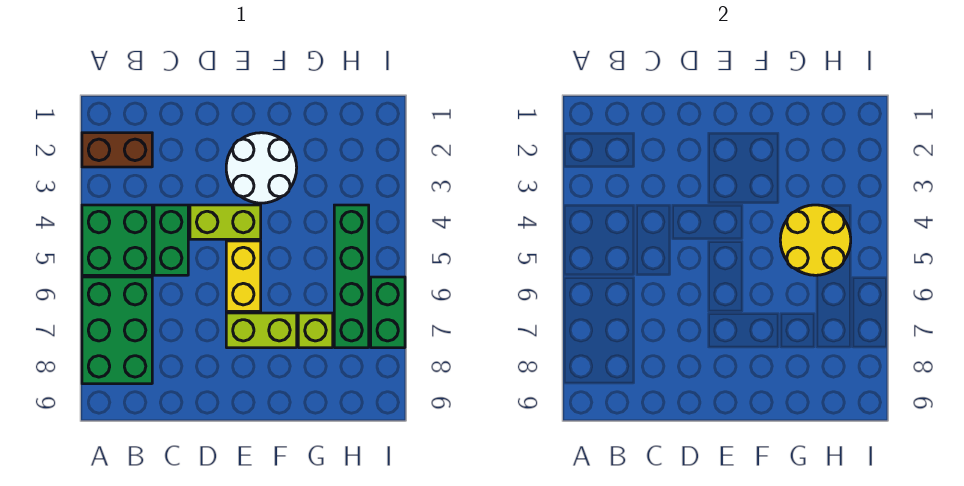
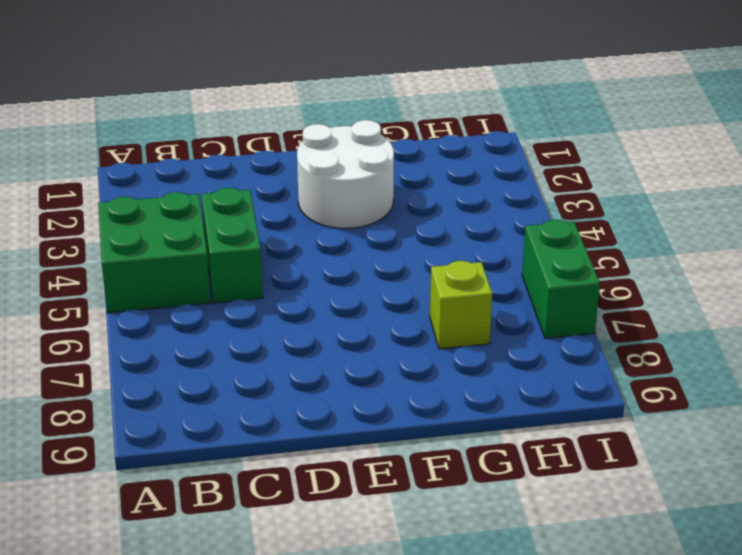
none -> brown brick A2:B2 level 1
none -> green brick A6:B8 level 1
none -> lime brick D4:E4 level 1

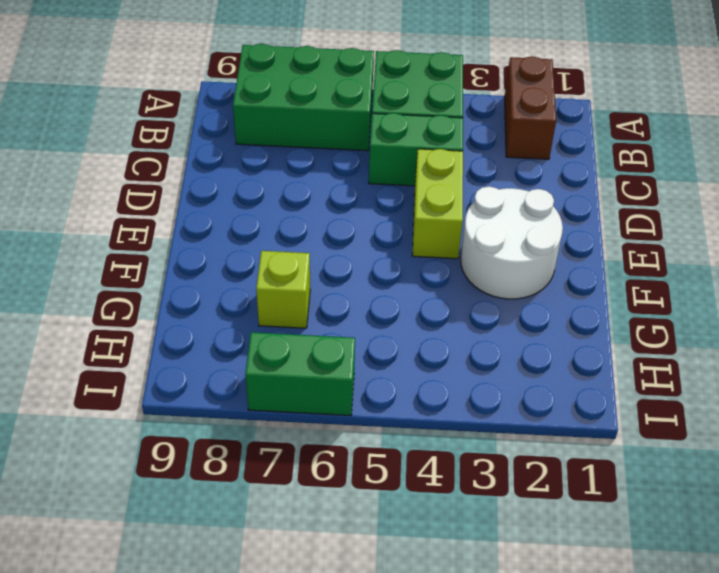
none -> yellow brick E5:E6 level 1
none -> lime brick E7:F7 level 1
none -> green brick H4:H7 level 1

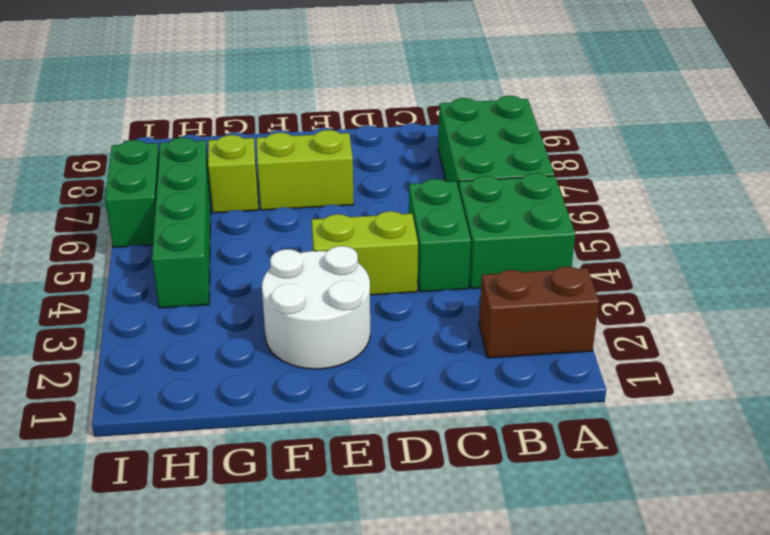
none -> yellow brick E5:E6 level 1
none -> yellow round brick G4:H5 level 2

